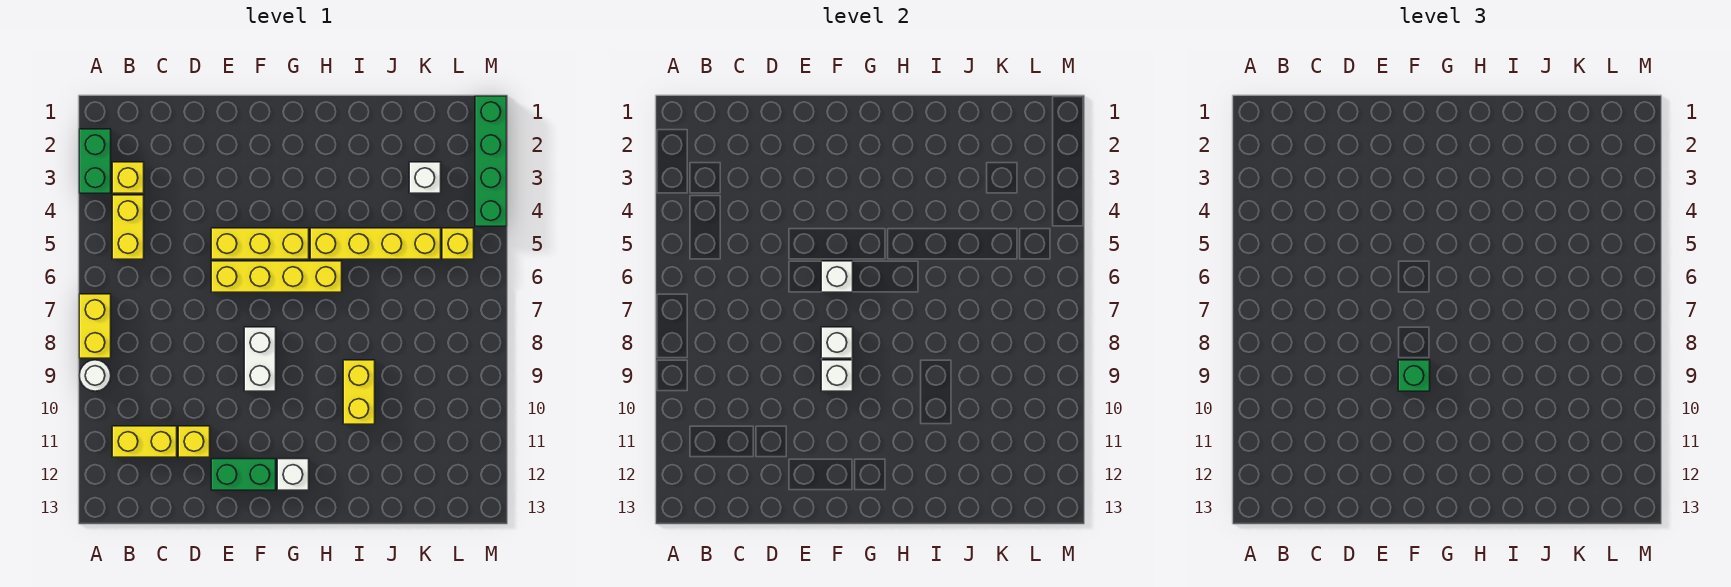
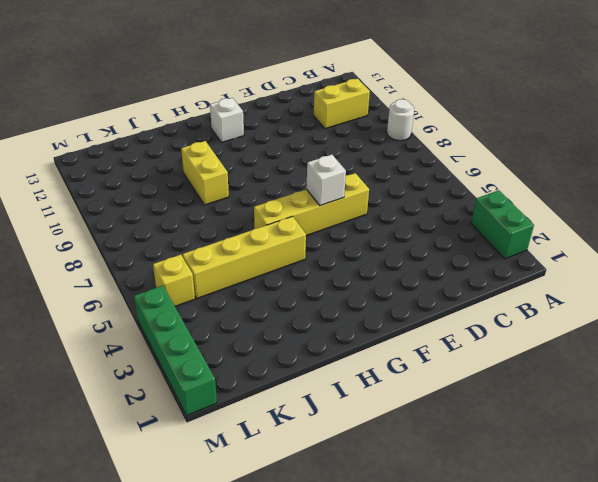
none -> yellow brick A7:A8 level 1
none -> yellow brick B3 level 1
none -> yellow brick B4:B5 level 1

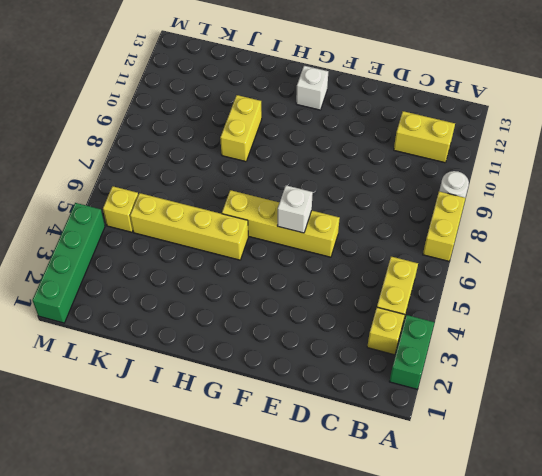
none -> yellow brick D11 level 1
none -> yellow brick E5:G5 level 1
none -> green brick E12:F12 level 1

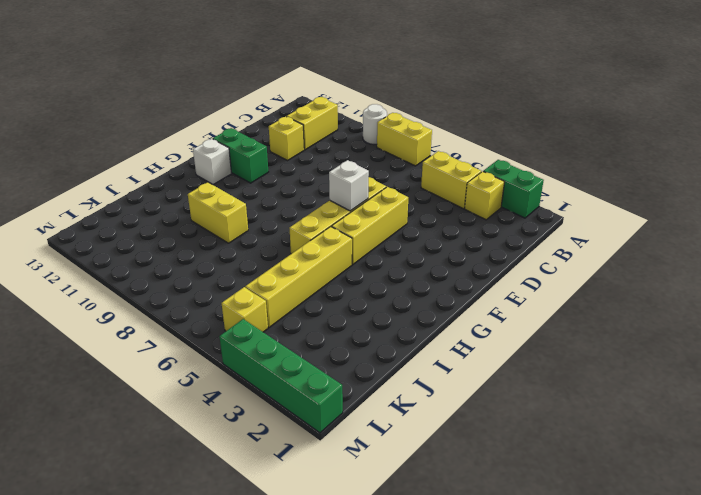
green brick F11:F12 level 1 -> green brick E12:F12 level 1
none -> white brick F8:F9 level 1
none -> white brick K3 level 1
none -> white brick F8 level 2

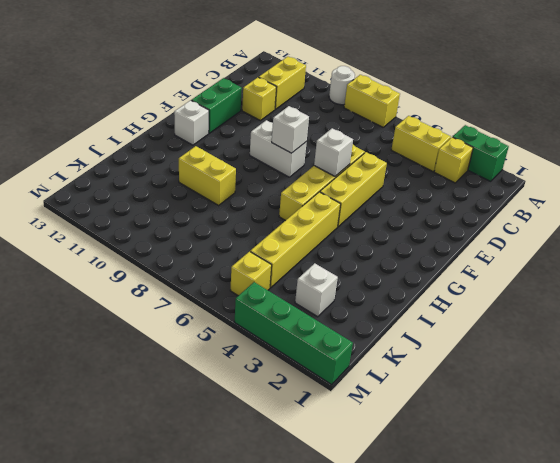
none -> white brick F9 level 2
none -> green brick F9 level 3

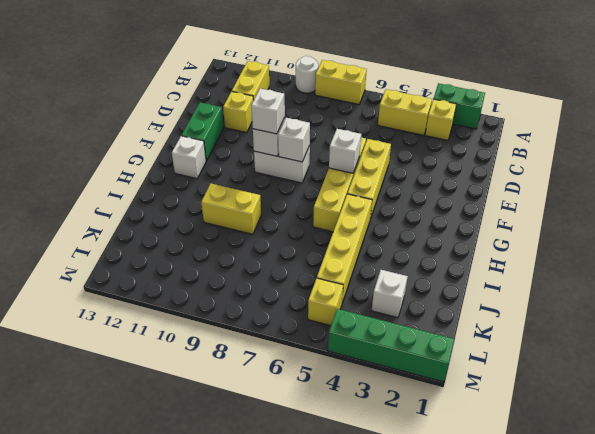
white brick F9 level 3 -> green brick F9 level 3

